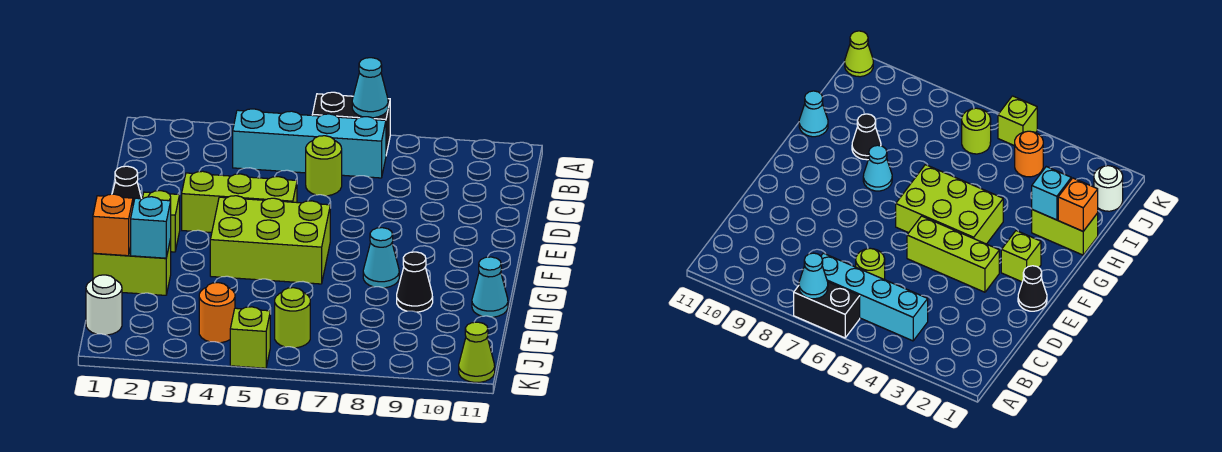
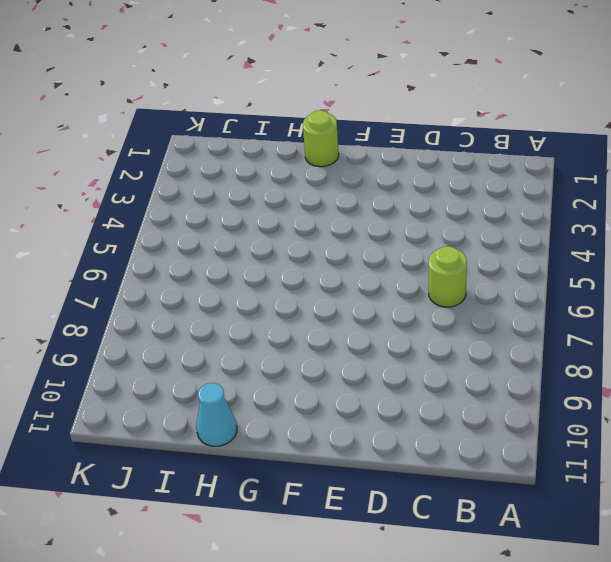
lime round brick G1 level 1 -> lime round brick J6 level 1
none -> black brick A6:A7 level 1
none -> cyan brick B4:B7 level 1
none -> black cone E1 level 1

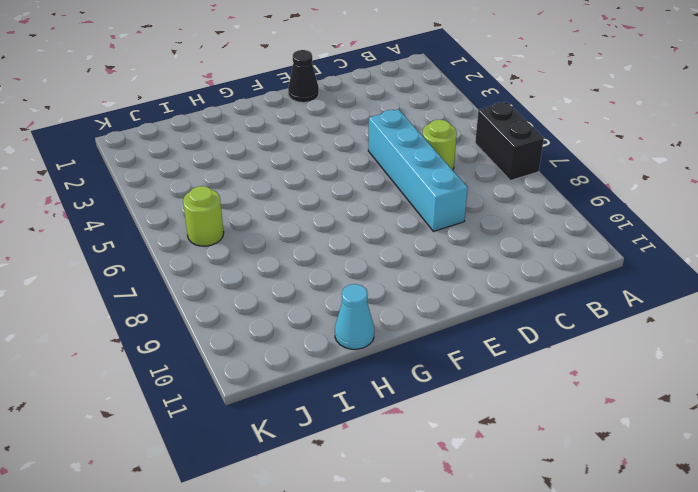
cyan brick D5:D8 level 1 -> cyan brick B4:B7 level 1
none -> lime brick E3:E5 level 1
none -> lime brick F2 level 1
none -> lime brick F4:G6 level 1

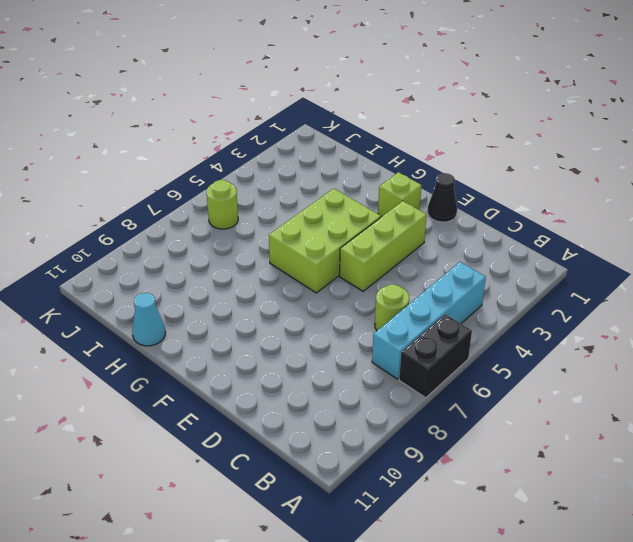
none -> cyan cone G8 level 1
none -> lime brick H1:H2 level 1
none -> black cone H9 level 1

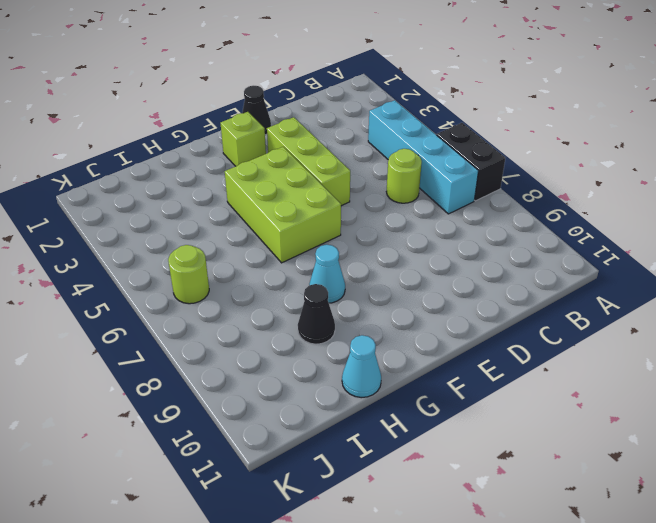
none -> lime brick H1:H2 level 1
none -> white round brick J1 level 1
none -> orange round brick J4 level 1

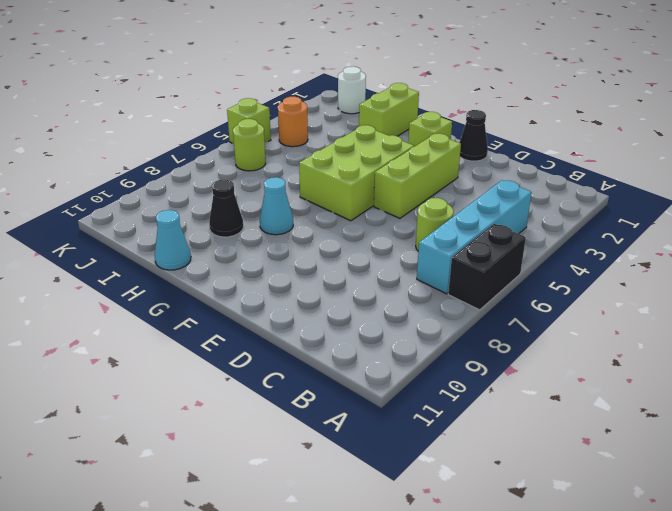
none -> lime cone K11 level 1
none -> cyan cone A7 level 2
none -> orange brick H1 level 2

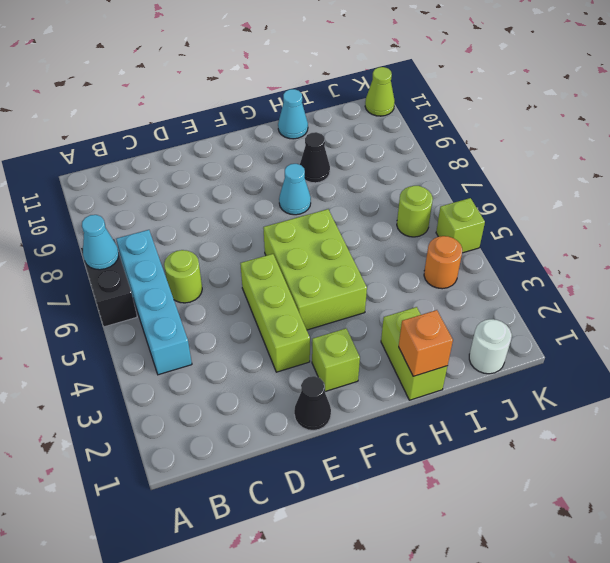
none -> cyan brick H2 level 2

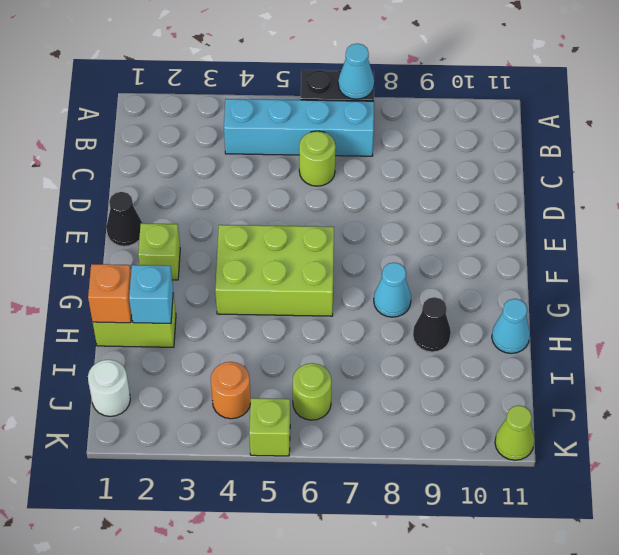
none -> lime brick E3:E5 level 1

